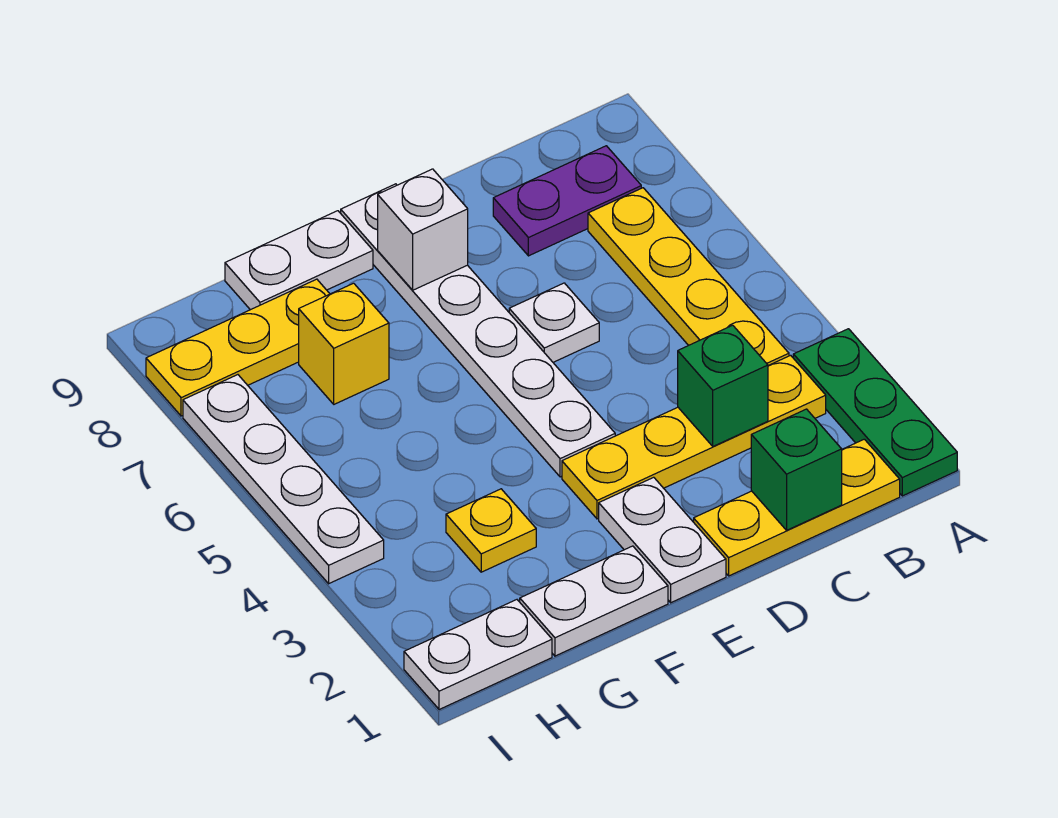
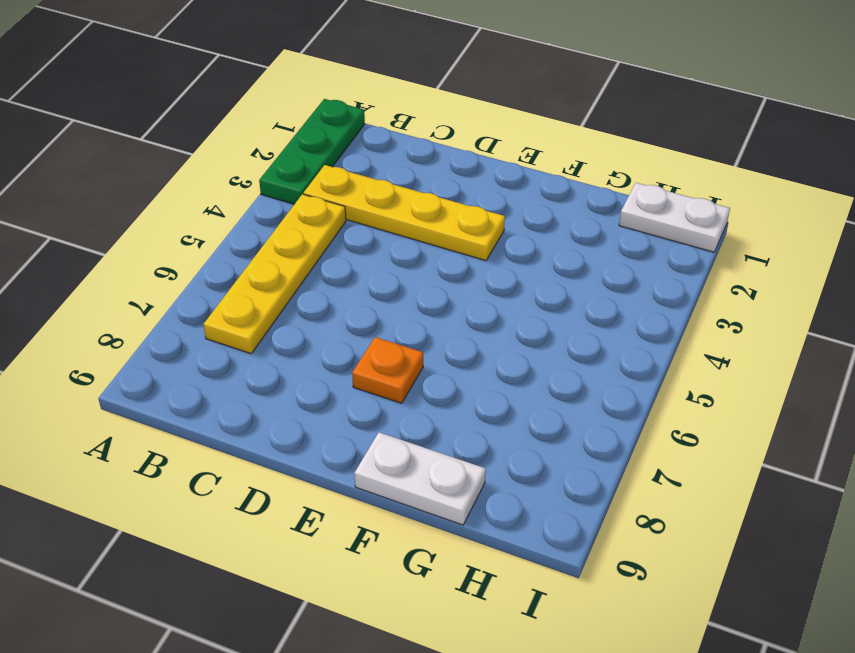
orange plate E7 level 1 -> white plate E4:E9 level 1
none -> yellow plate B1:D1 level 1
none -> purple plate B8:C8 level 1
none -> white plate D6 level 1

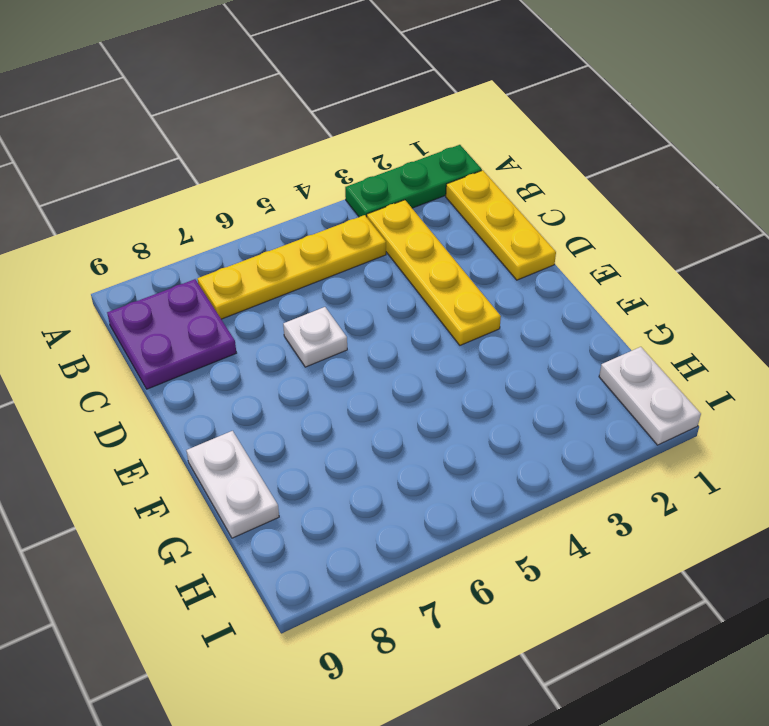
purple plate B8:C9 level 1 -> purple plate B8:C8 level 1
none -> white plate E1:E2 level 1
none -> white plate E4:E9 level 1
none -> white plate F1:G1 level 1

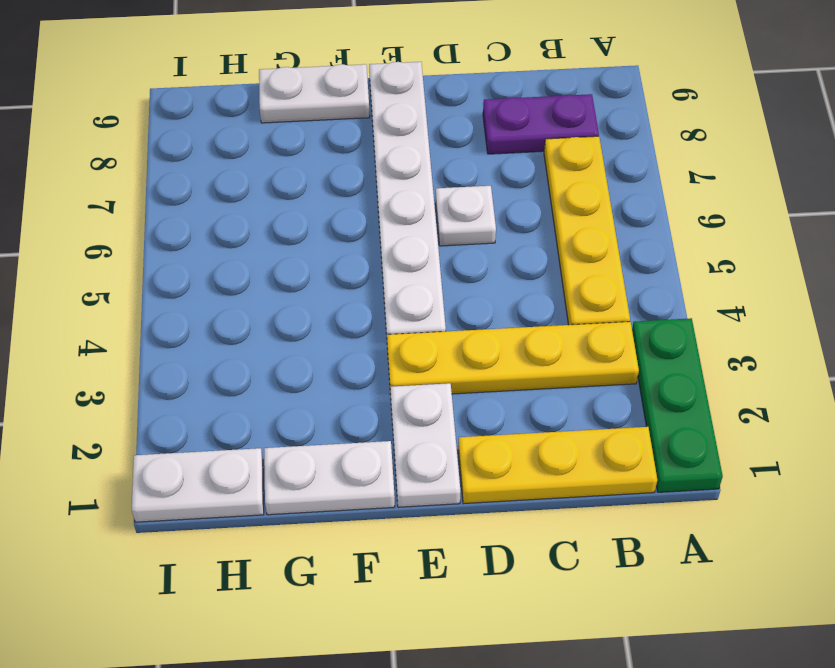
none -> yellow plate G3 level 1
none -> yellow brick G7 level 1
none -> yellow plate G8:I8 level 1

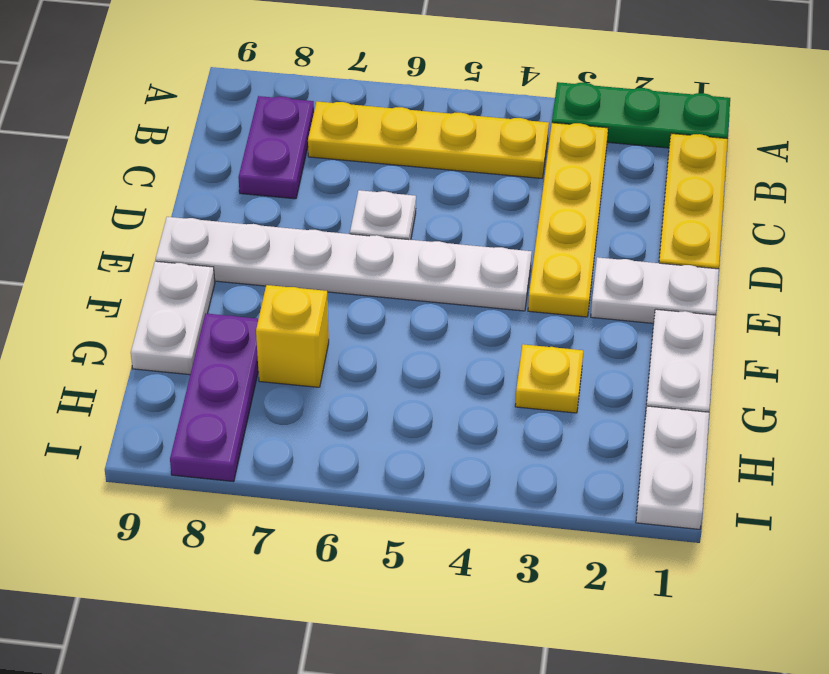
purple plate G8:I8 level 1 -> yellow plate G8:I8 level 1
none -> white plate I4:I7 level 1
none -> green brick C1 level 2
none -> green brick C3 level 2

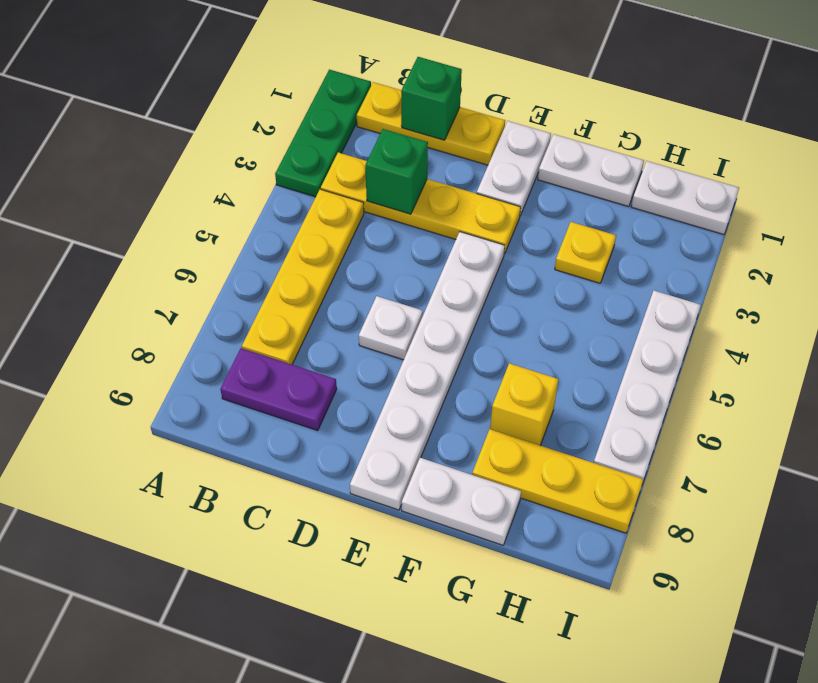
none -> white brick E8 level 2

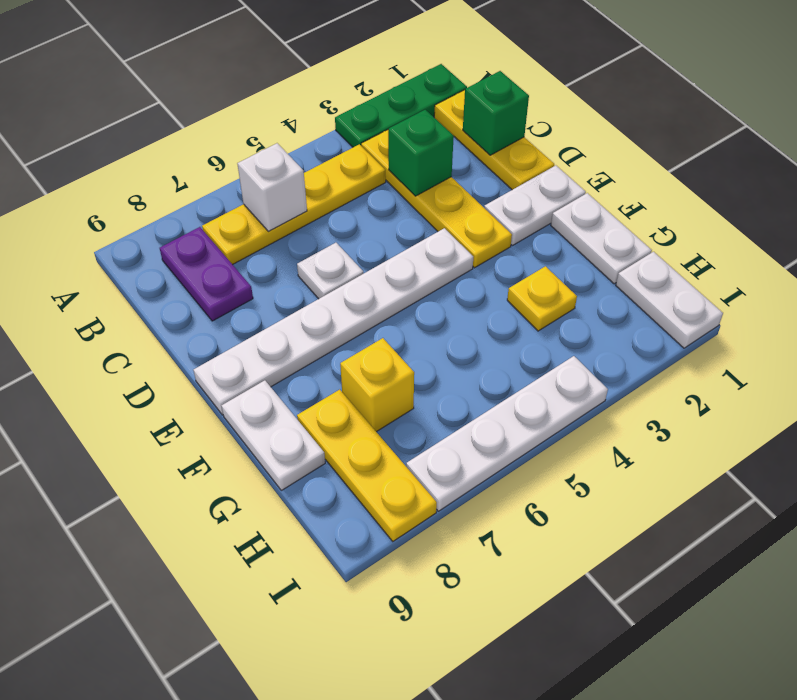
white brick B6 level 2 -> white brick E8 level 2

